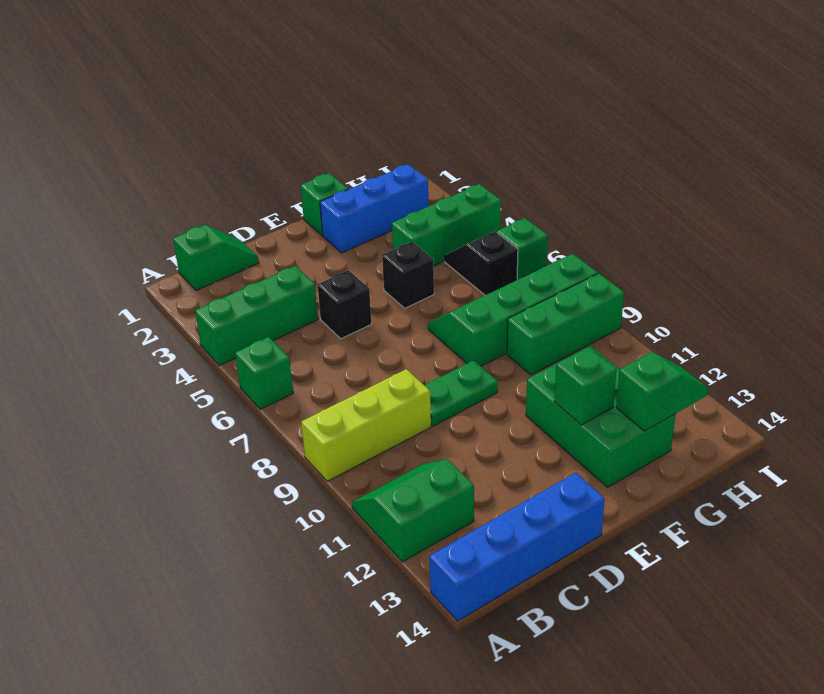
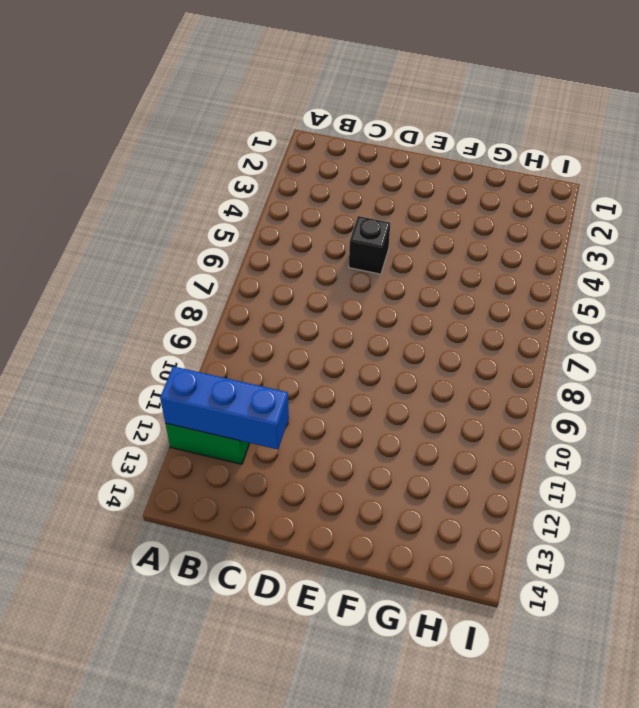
blue brick A12:C12 level 2 -> blue brick F2:H2 level 1
none -> green brick A4:C4 level 1
none -> green brick A6 level 1
none -> lime brick A9:C9 level 1

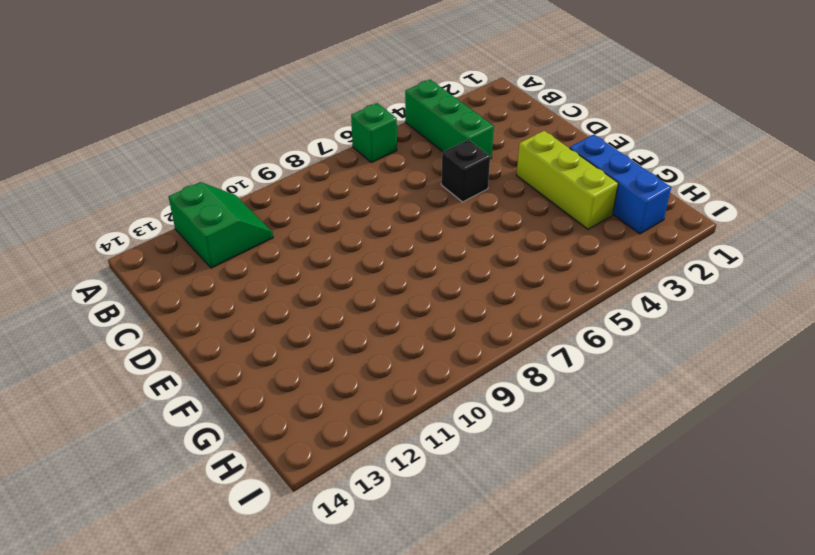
lime brick E3:G3 level 1 -> lime brick A9:C9 level 1
none -> blue brick A14:D14 level 1
none -> green slope B1:C1 level 1 top B
none -> green plate D9:E9 level 1

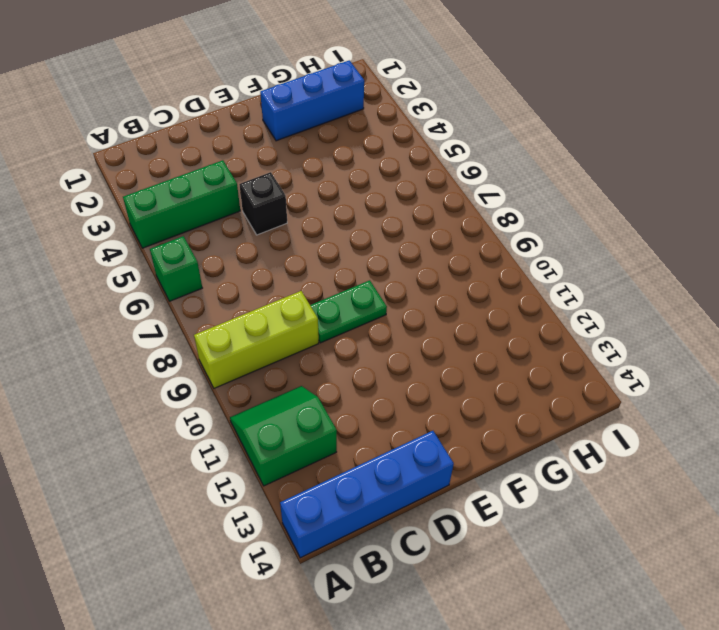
none -> green slope B1:C1 level 1 top B
none -> green brick F1 level 1
none -> black brick F5 level 1

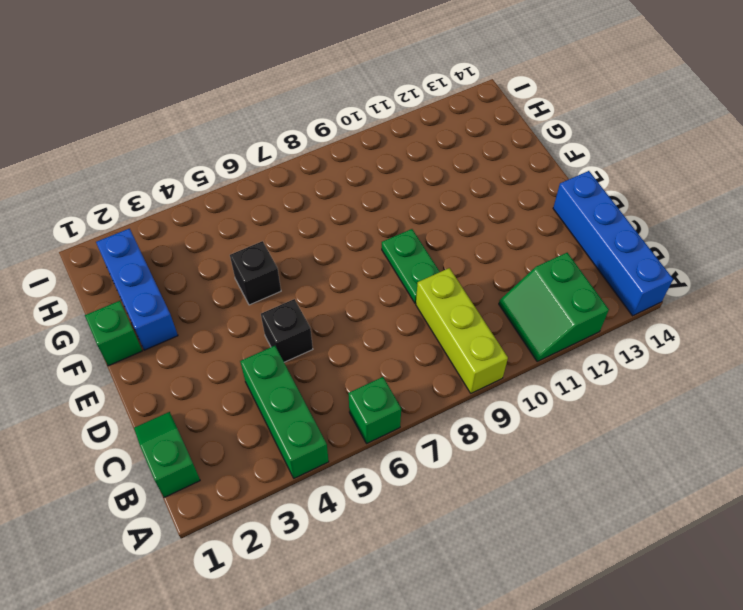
none -> green slope F7:I8 level 1 top 8
none -> green brick F11:G13 level 1
none -> green brick G4:I4 level 1

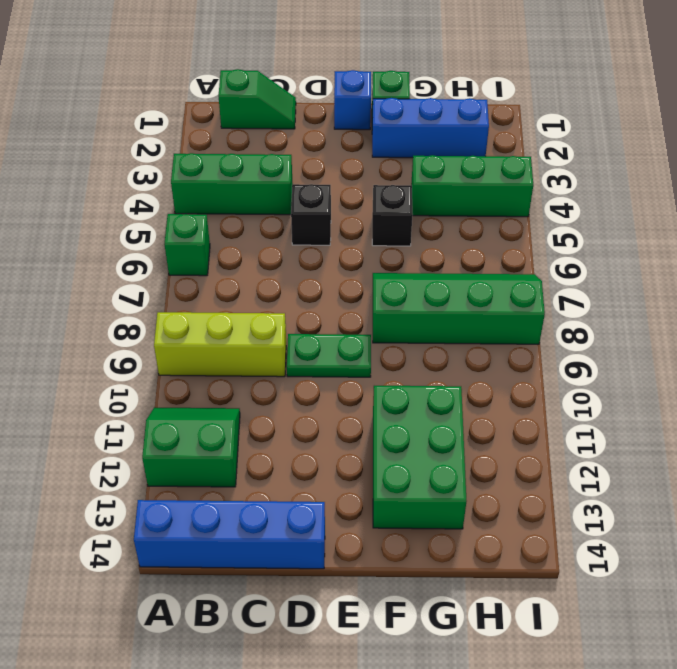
blue brick E1 level 1 -> none
none -> green brick G9:I9 level 1
none -> black slope H5:H6 level 1 top 6
none -> green brick I6 level 1

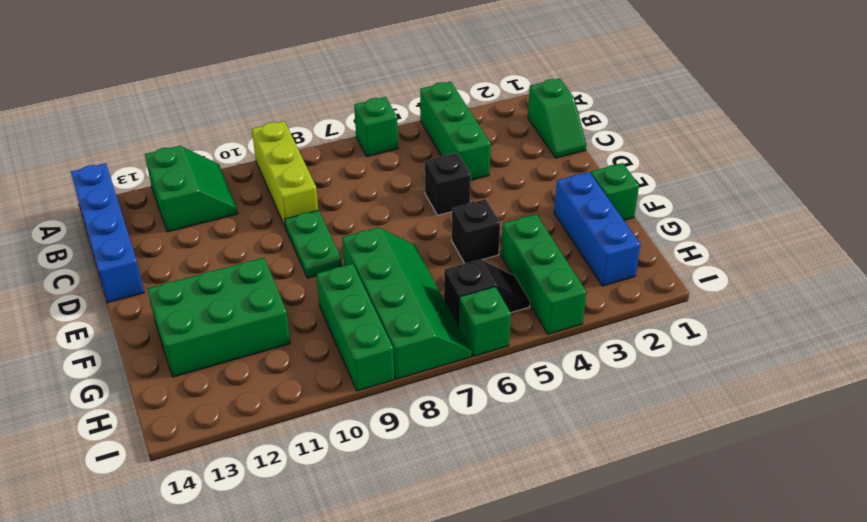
none -> green brick F12 level 2
none -> green slope G13:H13 level 2 top G

